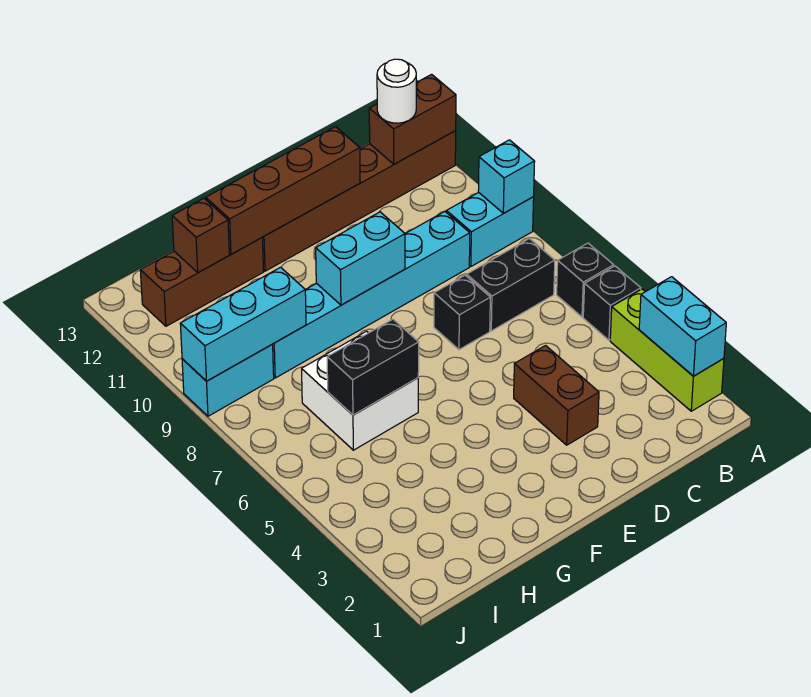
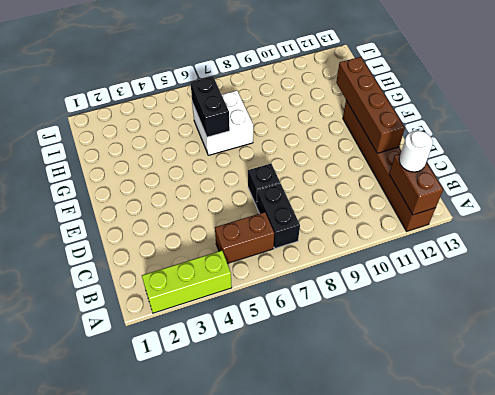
brown brick B5:B6 level 1 -> brown brick D3:D4 level 1
none -> black brick A5 level 1
none -> black brick A6 level 1
none -> cyan brick A9:B9 level 1

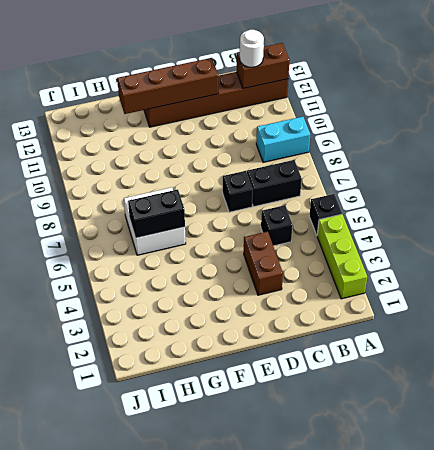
black brick C5 level 1 -> black brick A6 level 1
none -> cyan brick C9:H9 level 1
none -> brown brick G12:I12 level 1
none -> cyan brick I9:J9 level 1

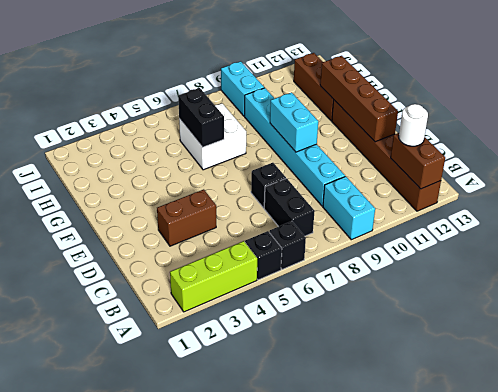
none -> cyan brick A2:A3 level 2
none -> cyan brick A9 level 2
none -> cyan brick H9:J9 level 2

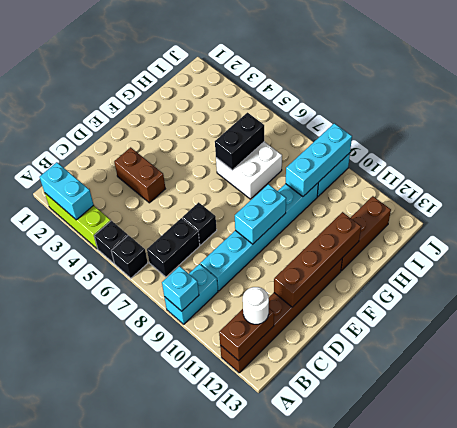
none -> brown brick H12 level 2

